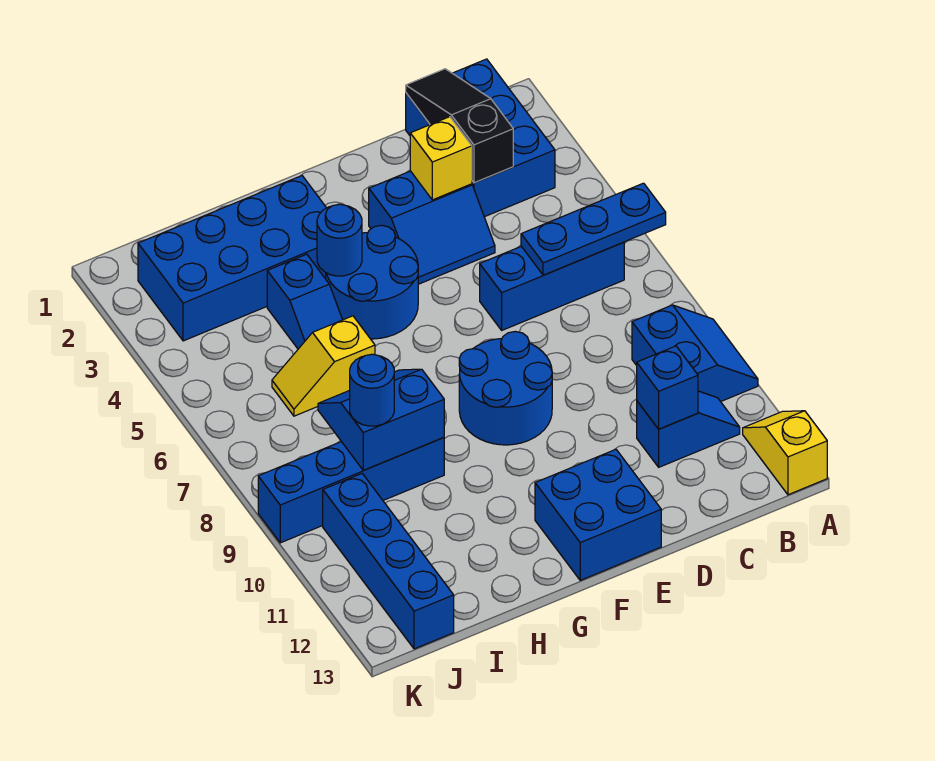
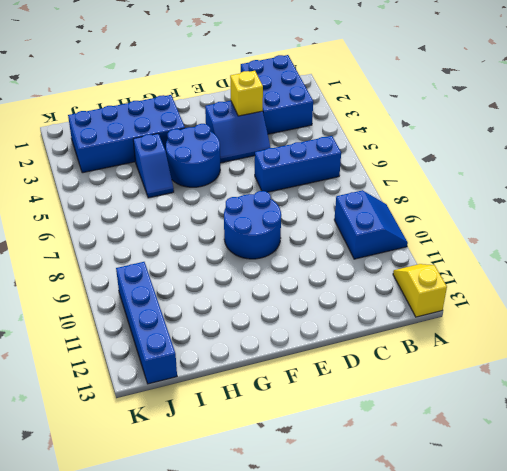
none -> blue slope B11:C11 level 1 top C
none -> blue brick E12:F13 level 1
none -> yellow slope H6:I6 level 1 top H

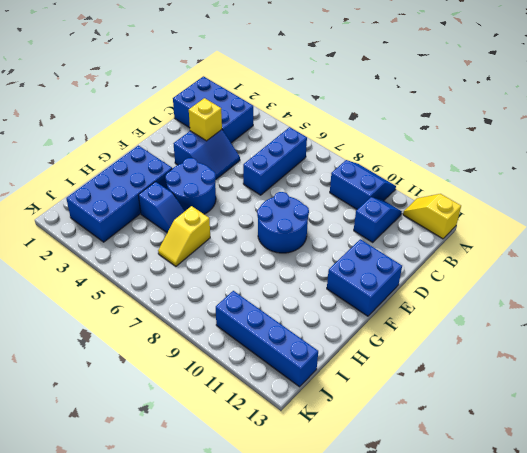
none -> blue brick H9:K9 level 1
none -> blue plate A6:C6 level 2
none -> black slope C1:C3 level 2 top 3

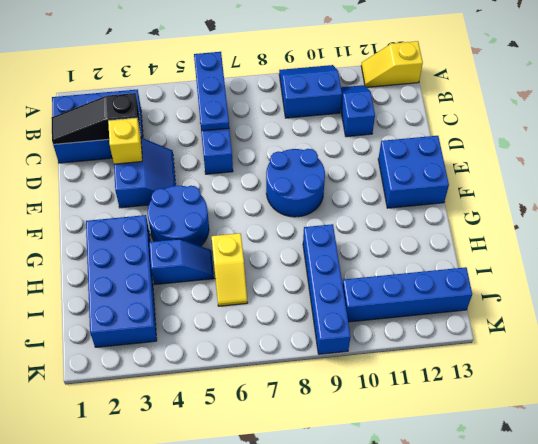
none -> blue brick C11 level 2
none -> blue round brick G4 level 2
none -> blue slope H8:I9 level 2 top 9

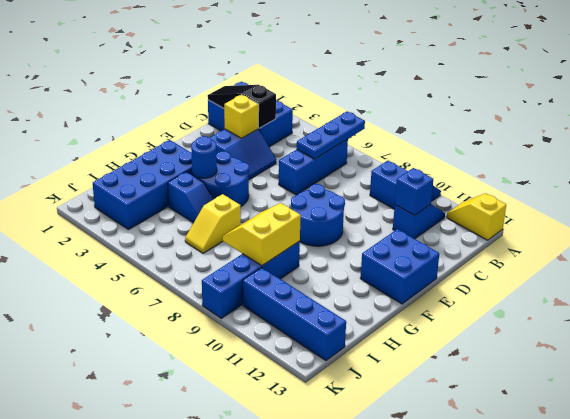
yellow slope H8:I9 level 2 top 9 -> blue slope H8:I9 level 2 top 9
none -> blue round brick I9 level 3

